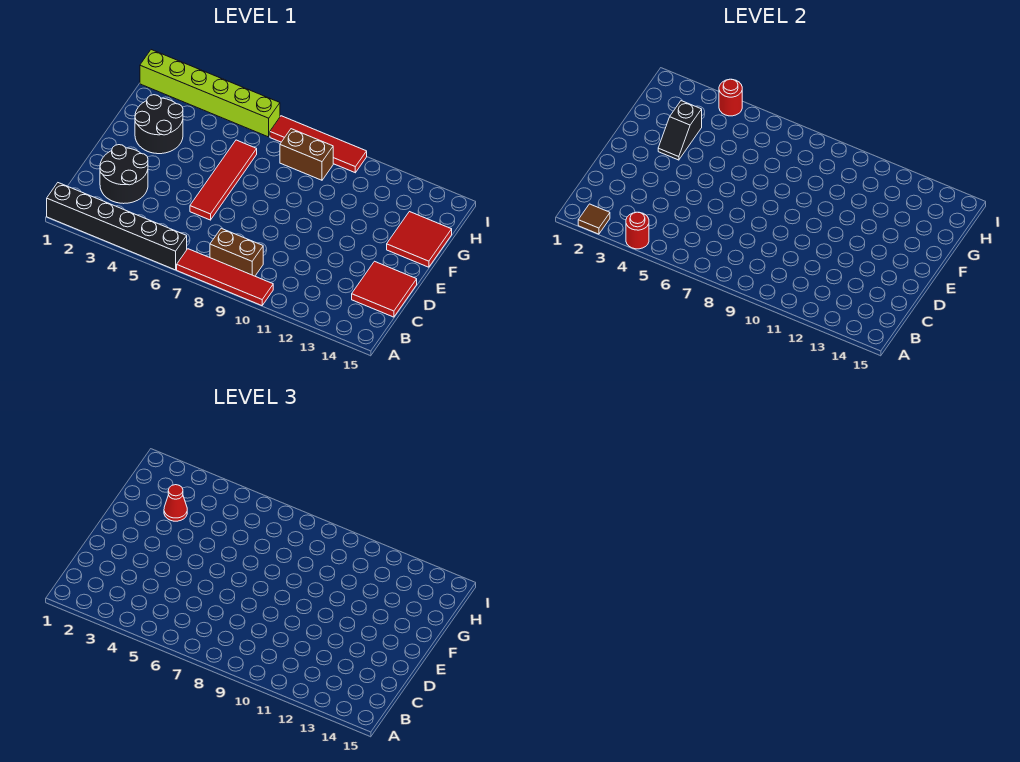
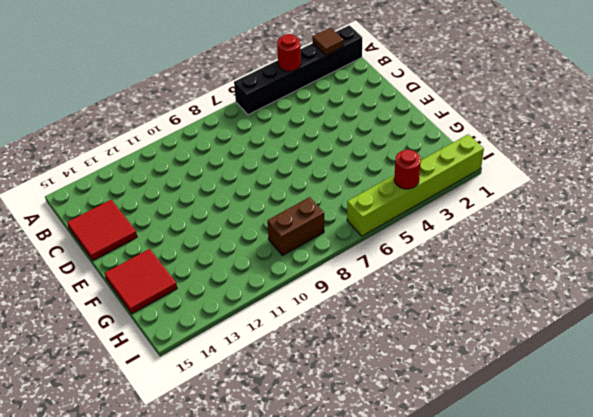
none -> red tile A7:A10 level 1
none -> brown brick B8:B9 level 1
none -> black round brick C2:D3 level 1

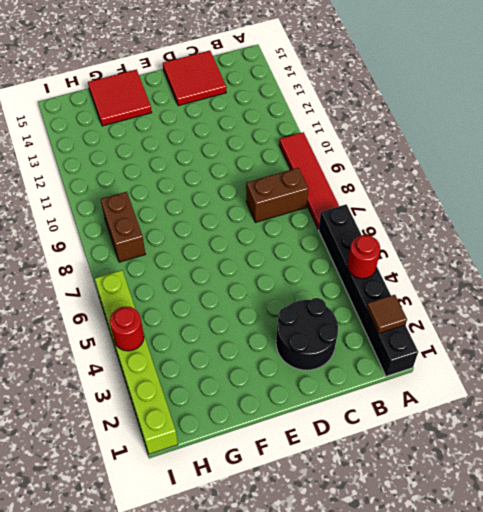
brown brick B8:C8 level 1 -> brown brick B8:B9 level 1
none -> red tile D6:G6 level 1
none -> black round brick F2:G3 level 1
none -> red tile I7:I10 level 1

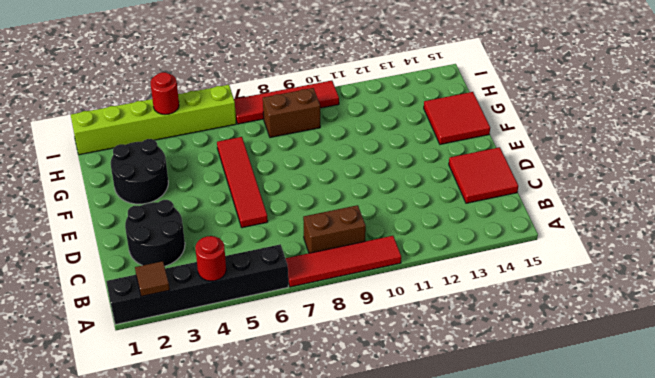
none -> black slope F3:G3 level 2 top G
none -> red cone G3 level 3

